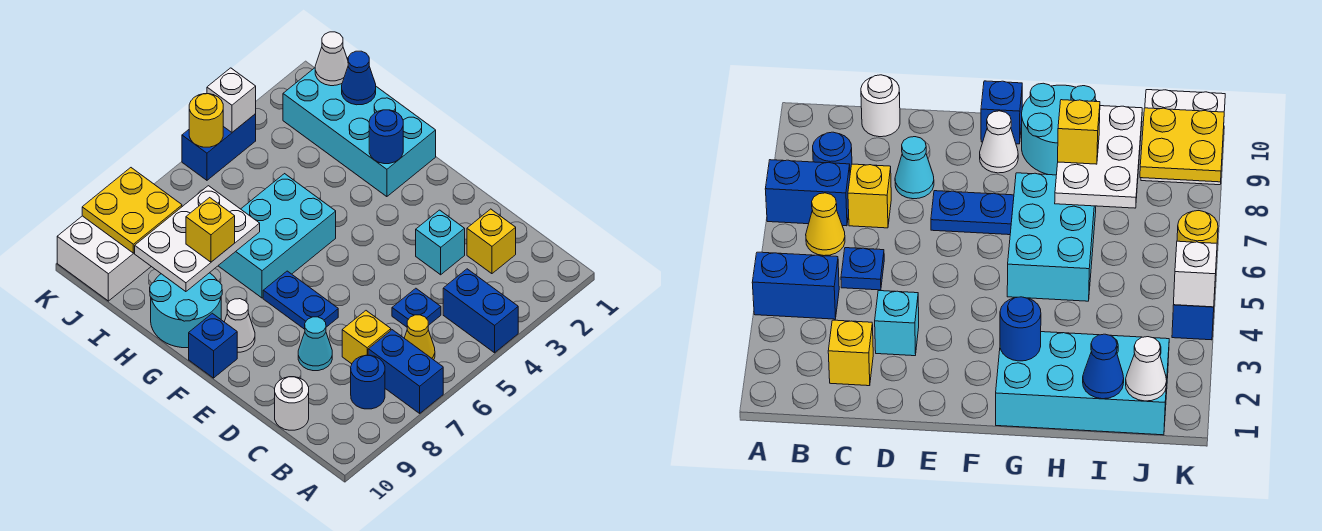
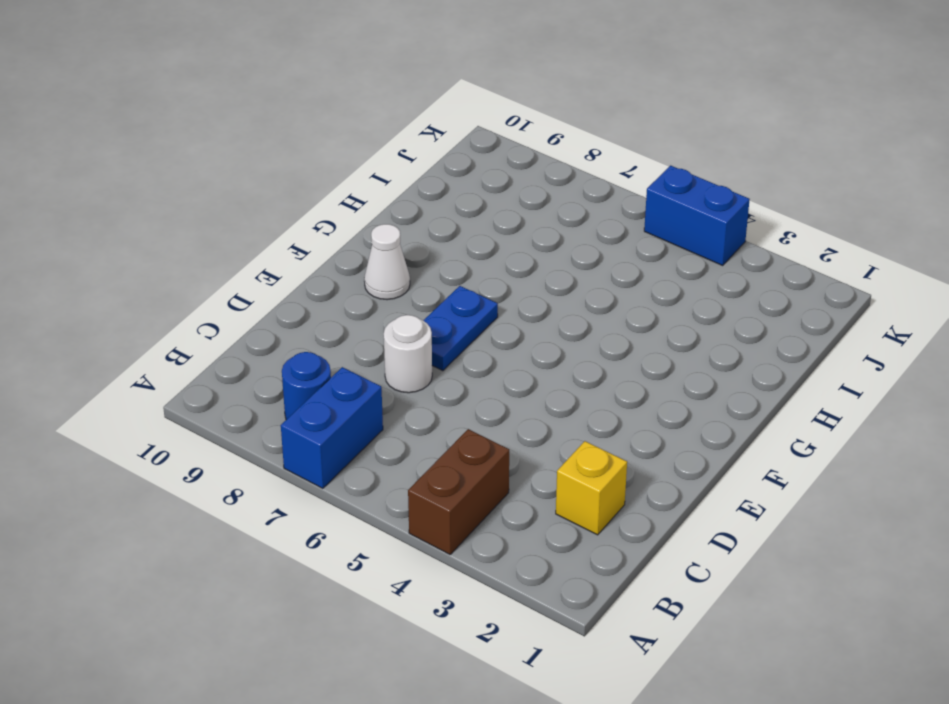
brown brick A4:B4 level 1 -> blue brick A4:B4 level 1
white round brick D7 level 1 -> white round brick C10 level 1
none -> yellow cone B6 level 1
none -> blue plate C5 level 1
none -> yellow brick C7 level 1

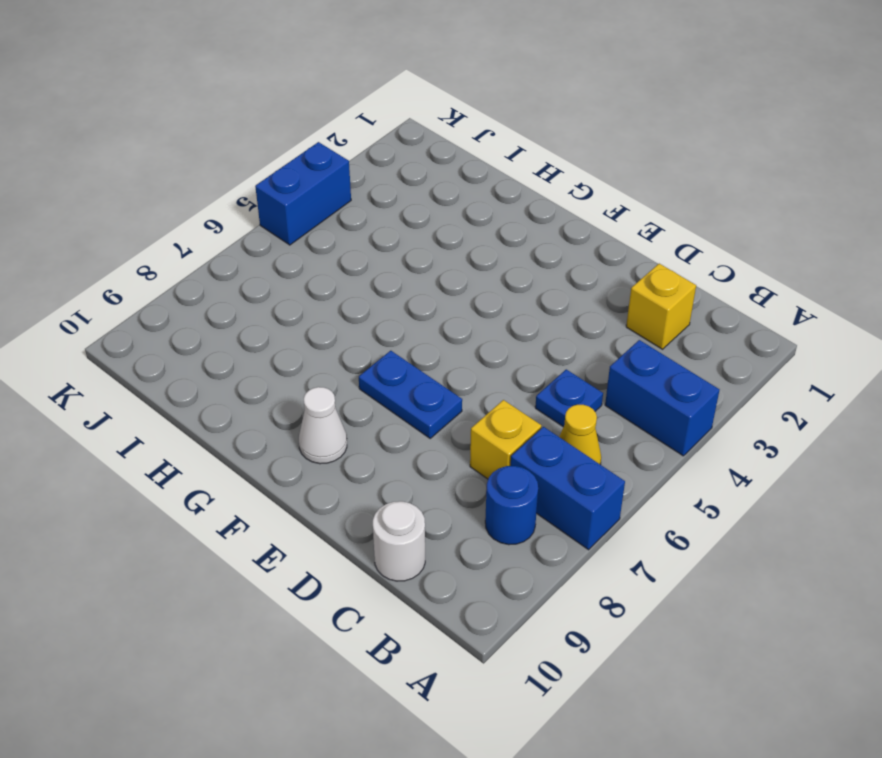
none -> cyan brick D3 level 1
none -> cyan cone D8 level 1
none -> blue brick F10 level 1

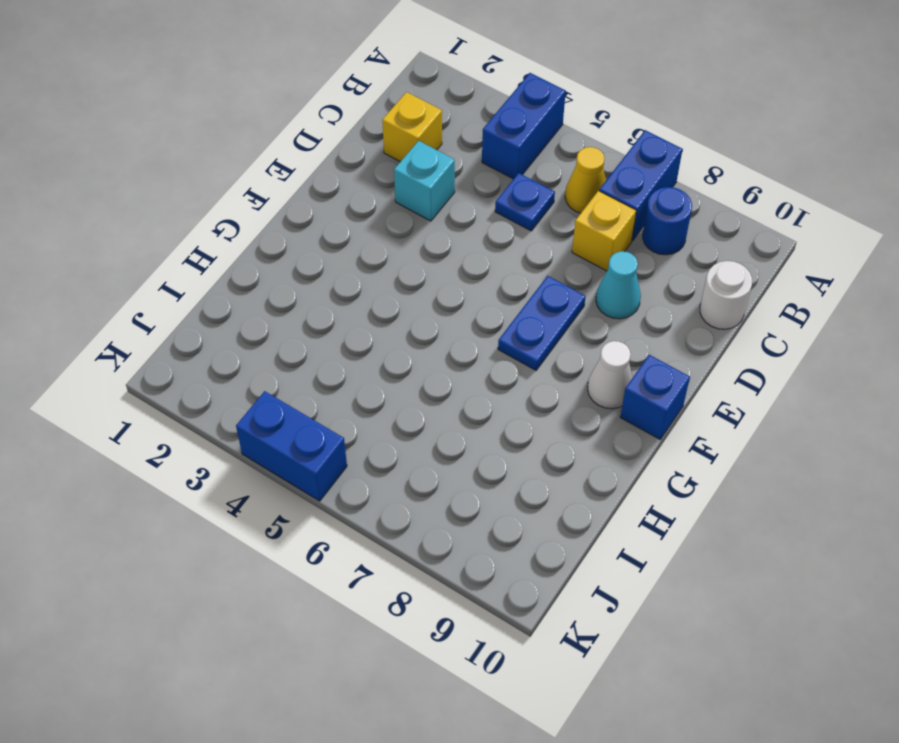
none -> cyan brick G1:J2 level 1
none -> cyan brick G5:H7 level 1
none -> cyan round brick G9:H10 level 1

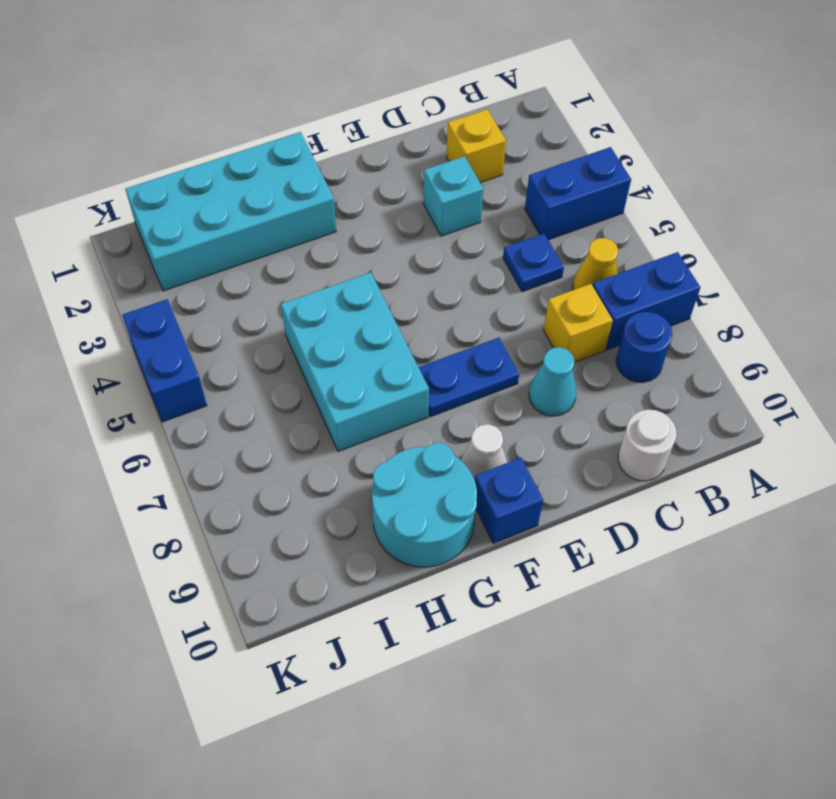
none -> white brick J9:K10 level 1
none -> blue round brick G2 level 2
none -> white plate H7:I9 level 2

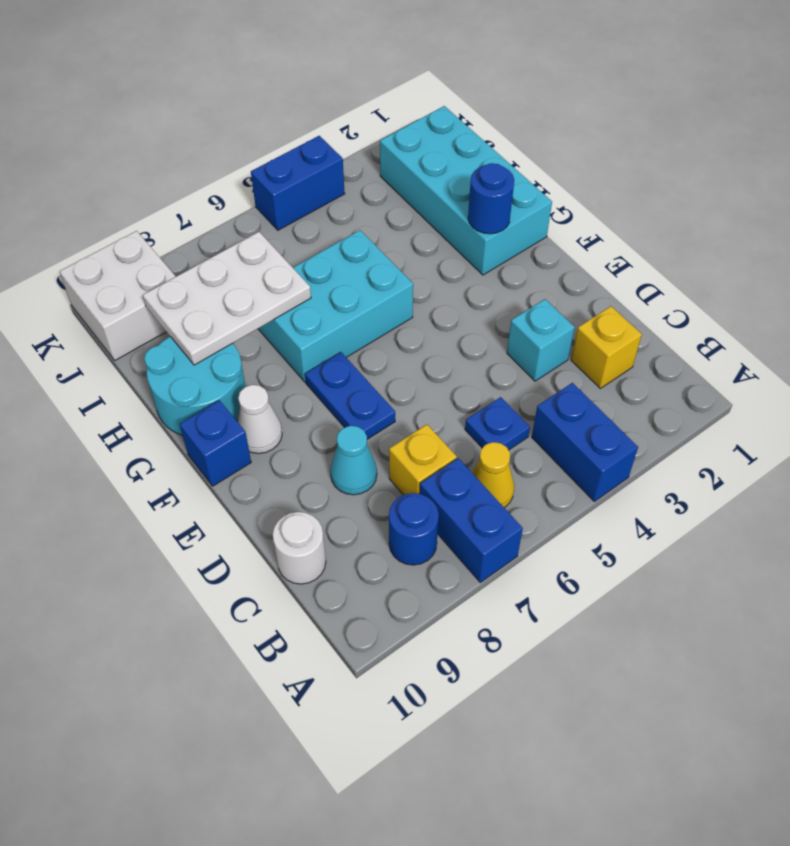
none -> blue cone I1 level 2
none -> white cone J1 level 2
none -> yellow plate J8:K9 level 2

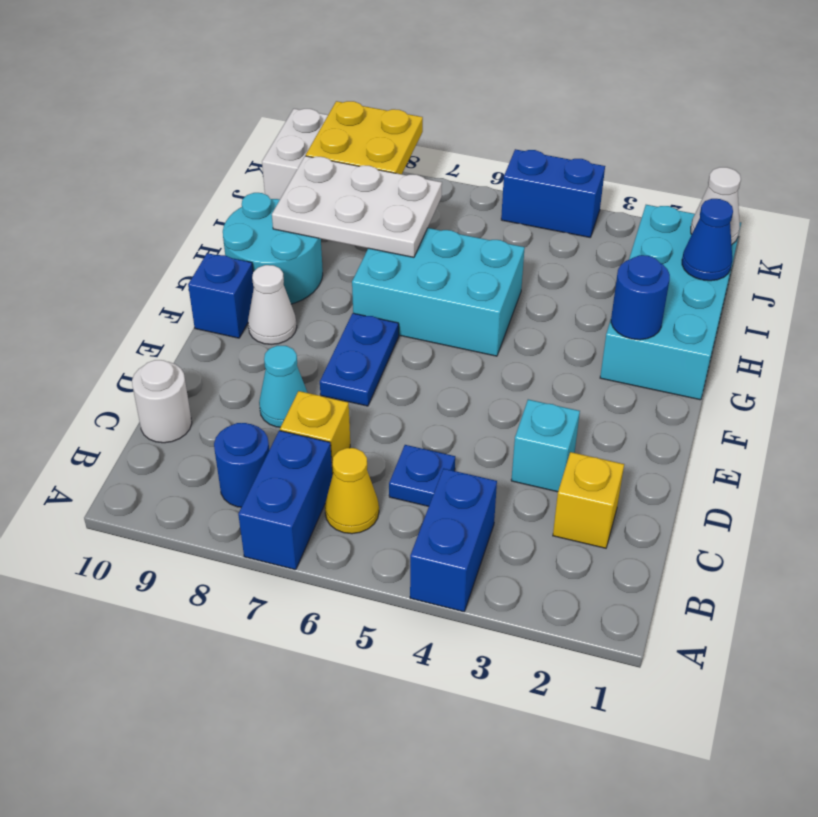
none -> white brick K4 level 2
none -> yellow round brick K5 level 2
none -> yellow brick H8 level 3

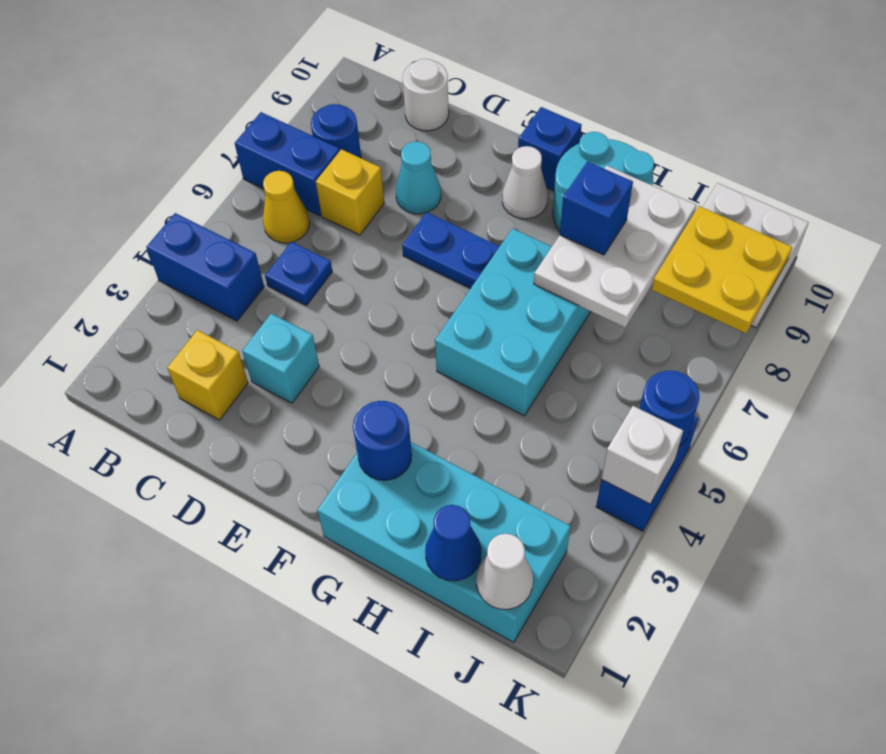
blue brick H8 level 3 -> yellow brick H8 level 3
blue round brick K5 level 2 -> yellow round brick K5 level 2

